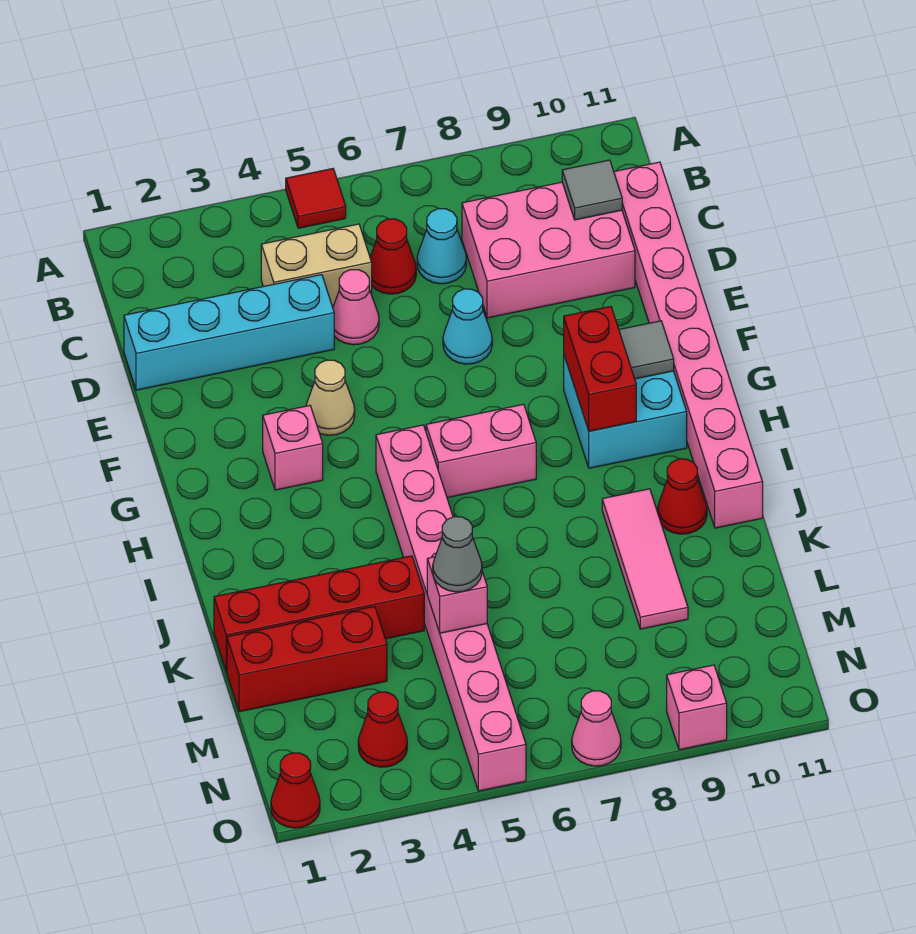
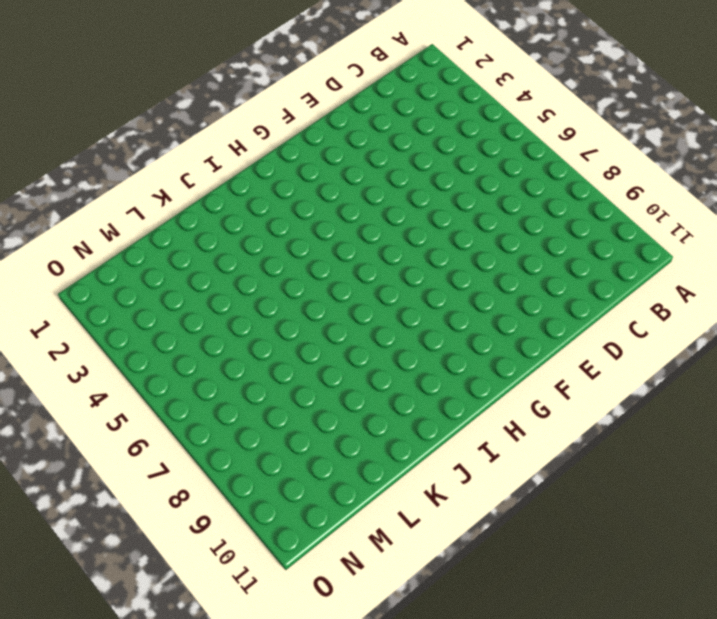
none -> red tile A5 level 1
none -> tan brick C4:C5 level 1
none -> red cone C6 level 1

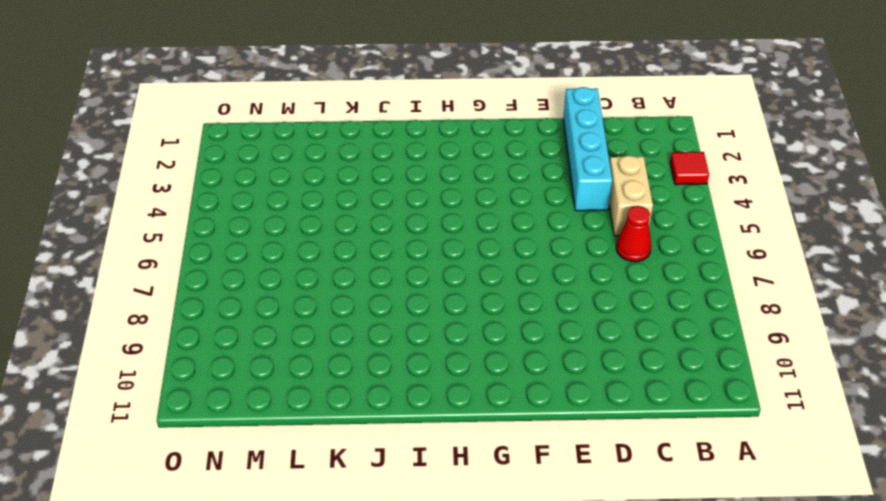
red tile A3 level 1 -> red tile A5 level 1
none -> cyan cone C7 level 1
none -> pink brick C8:D10 level 1
none -> pink brick C11:J11 level 1

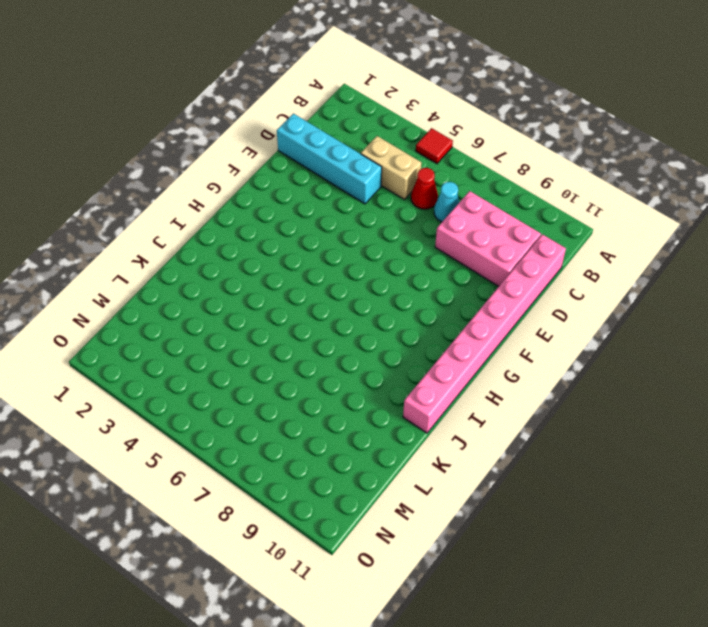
none -> pink cone D5 level 1
none -> cyan cone E7 level 1
none -> tan cone F4 level 1

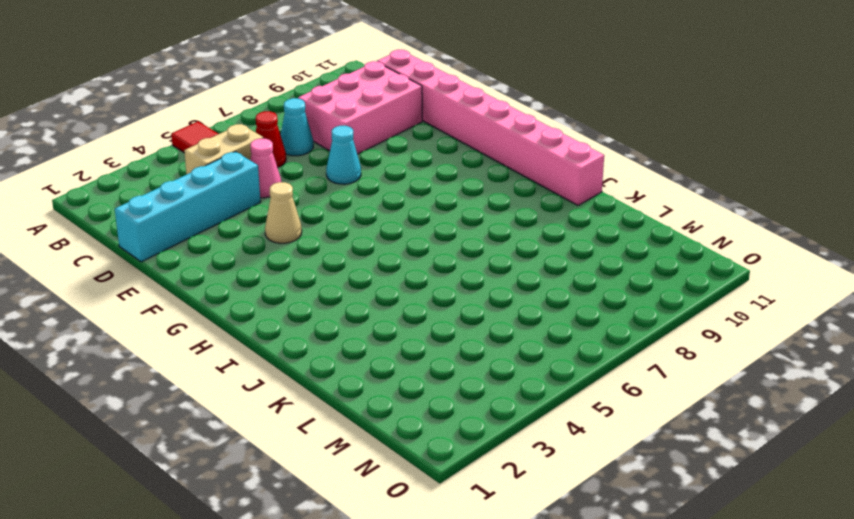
none -> pink brick G3 level 1
none -> cyan brick G9:H10 level 1
none -> pink brick H5:O5 level 1

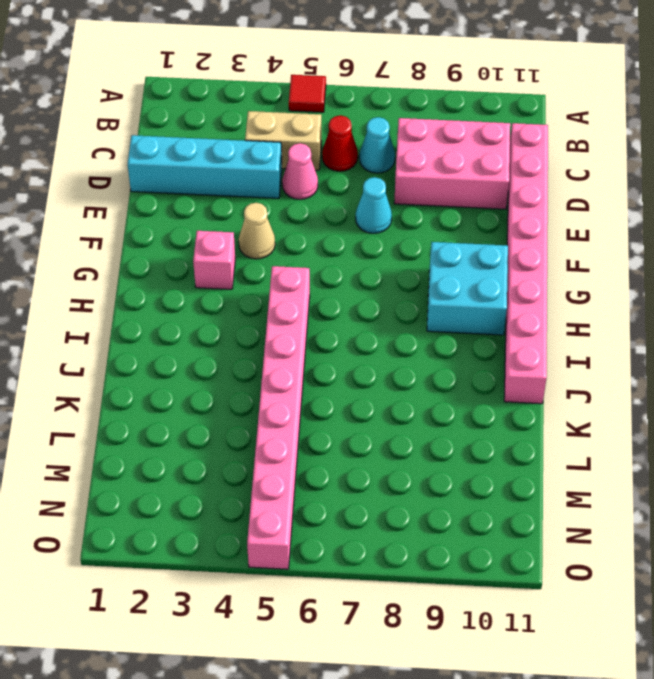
none -> pink brick H6:H7 level 1
none -> pink tile J9:L9 level 1
none -> red cone J10 level 1

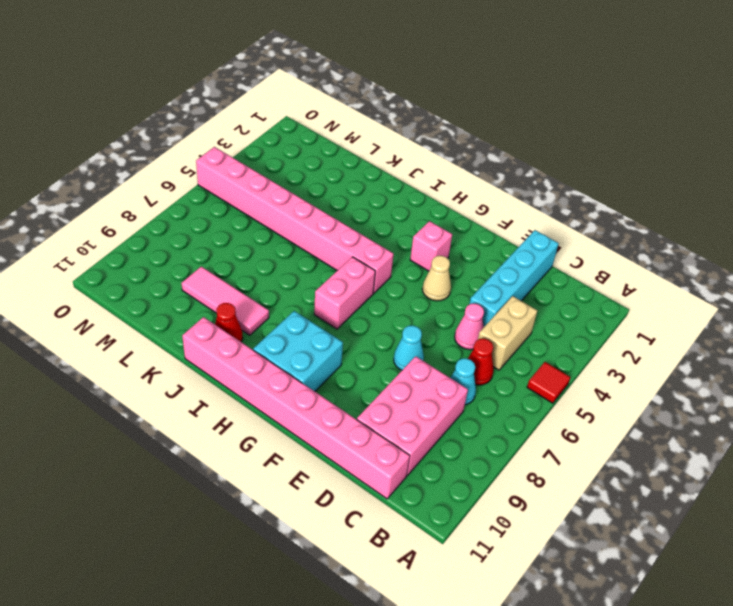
none -> red brick K1:K4 level 1
none -> red brick L1:L3 level 1
none -> red cone N3 level 1

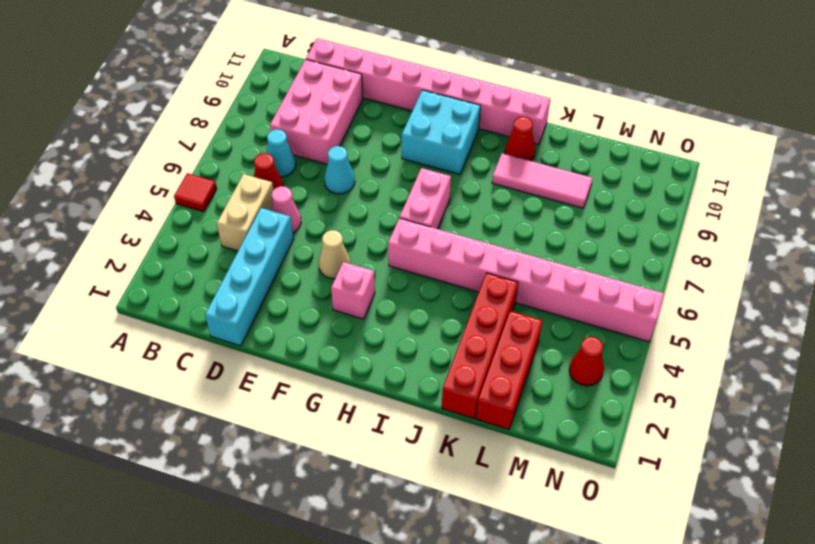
none -> red cone O1 level 1
none -> pink cone O7 level 1
none -> pink brick O9 level 1

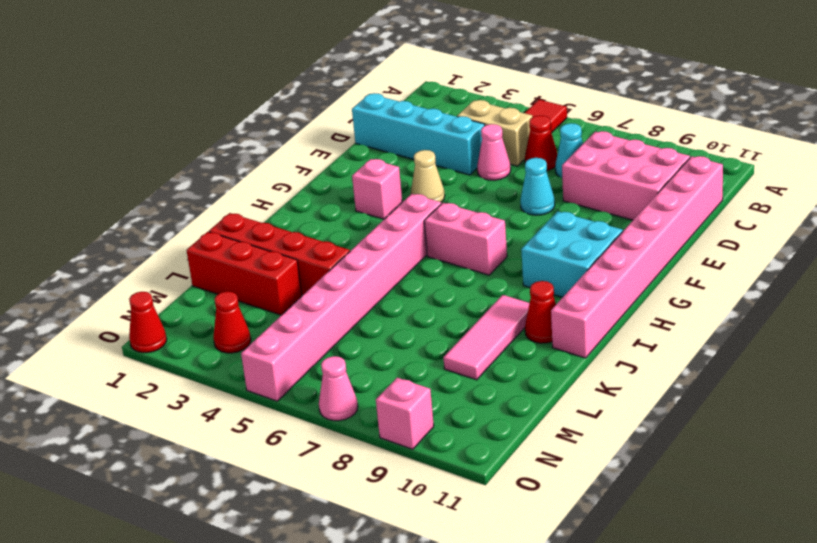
none -> grey tile C10 level 2
none -> red brick G9:H9 level 2
none -> grey tile G10 level 2

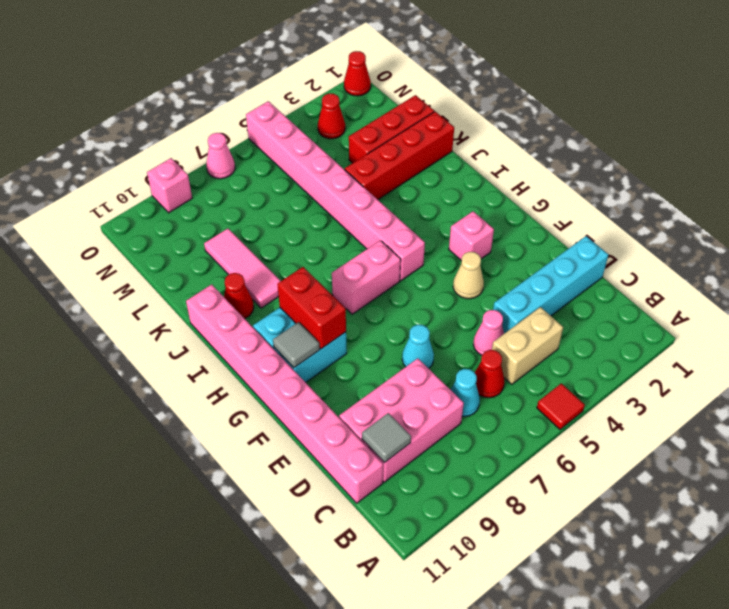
none -> pink brick L5 level 2
none -> grey cone L5 level 3

